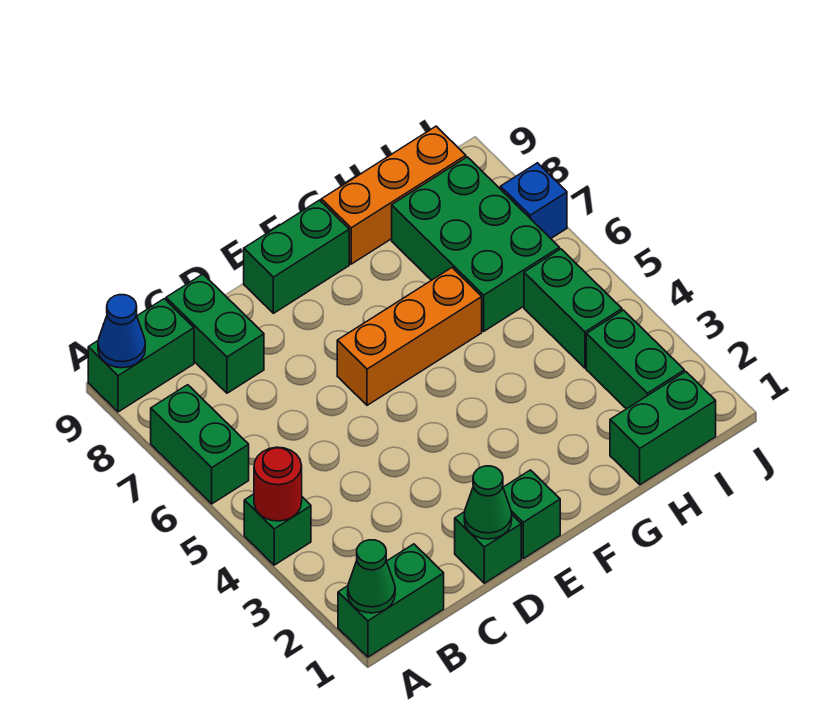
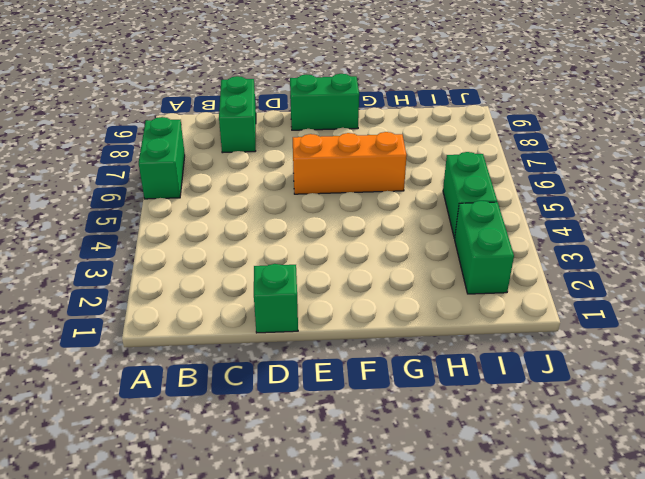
none -> green brick A1:B1 level 1
none -> green brick A4 level 1
none -> green brick A9:B9 level 1

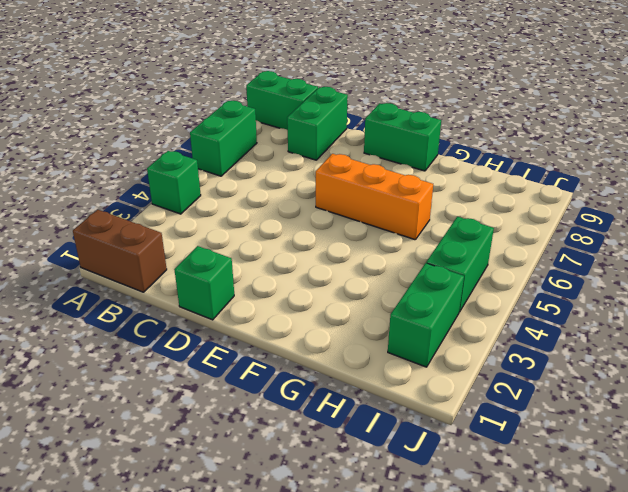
brown brick A1:B1 level 1 -> green brick A1:B1 level 1
none -> green brick E1 level 1
none -> orange brick G9:I9 level 1
none -> green brick H1:I1 level 1

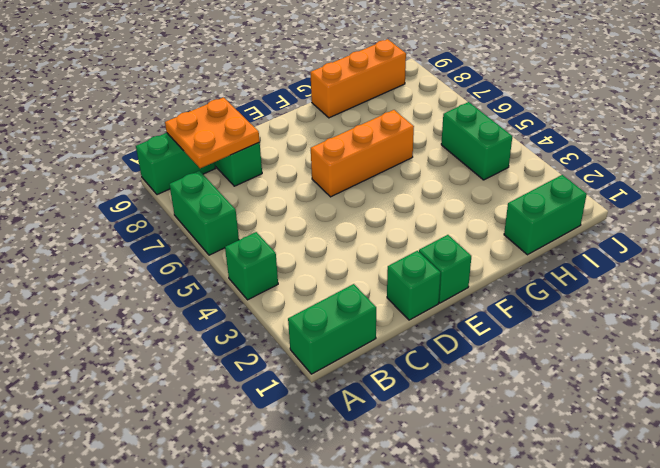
orange plate B8:C9 level 2 -> none
none -> green brick E9:F9 level 1
none -> green brick H6:I8 level 1
none -> green brick I2:I3 level 1

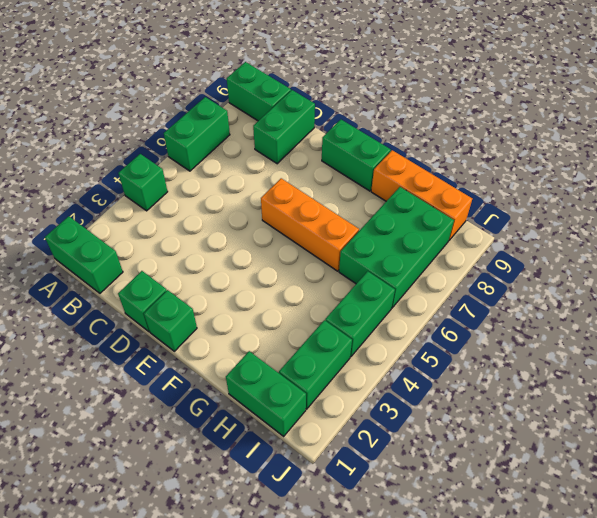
none -> blue brick J7 level 1
none -> green cone A1 level 2
none -> red round brick A4 level 2

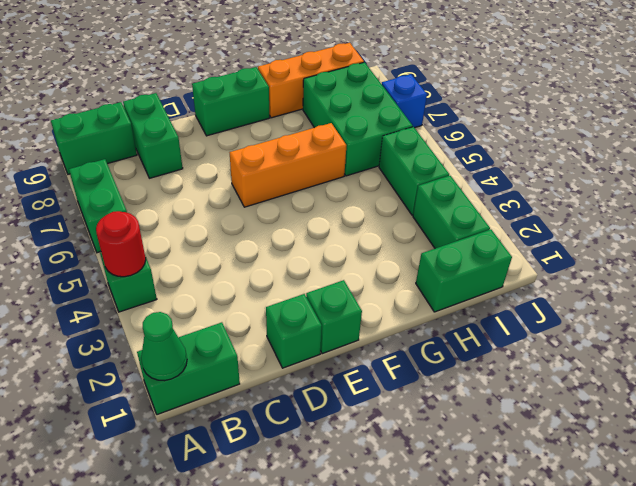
none -> blue cone A9 level 2
none -> green cone D1 level 2

